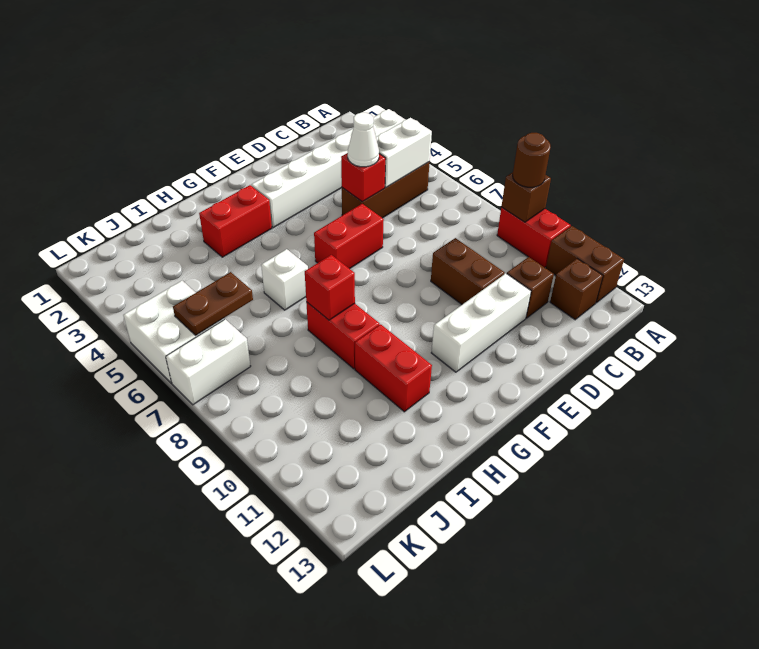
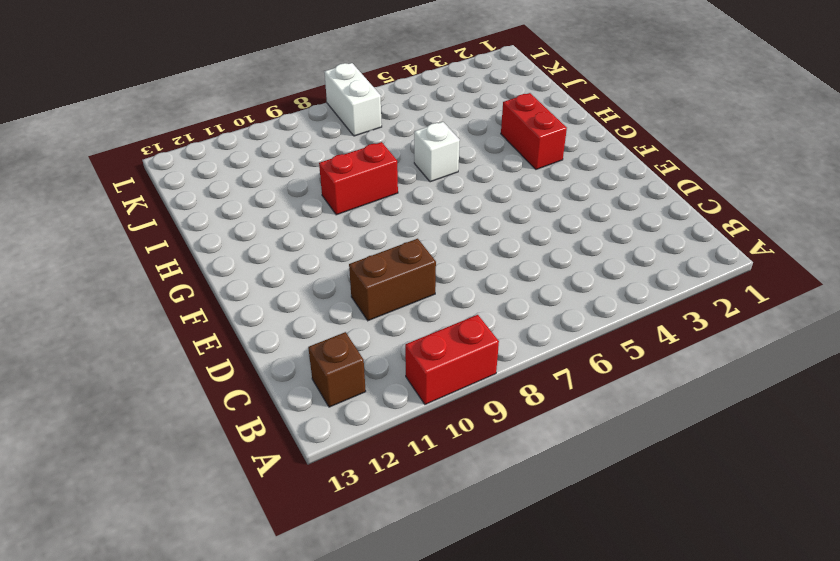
none -> white brick A3:F3 level 1
none -> brown brick A11:A12 level 1
none -> brown brick B5:D5 level 1

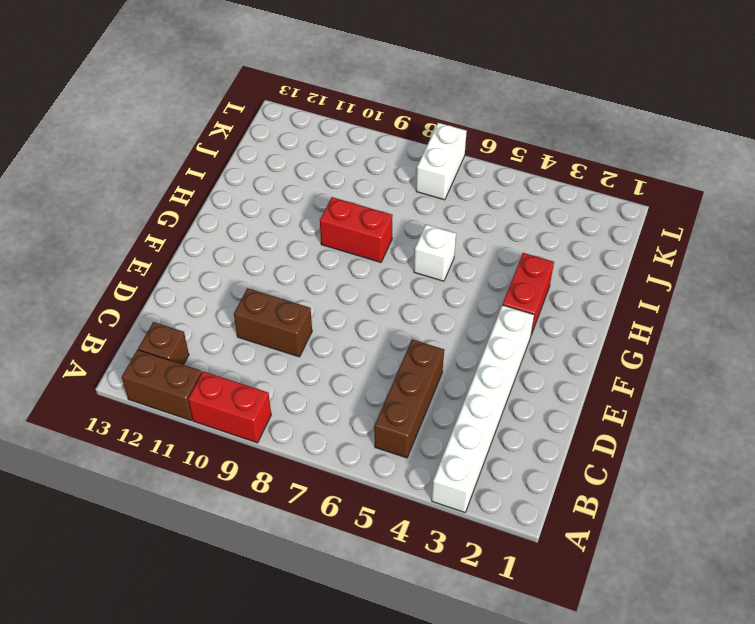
none -> brown brick C11 level 1
none -> white brick D11:F11 level 1
none -> red brick E6:F6 level 1

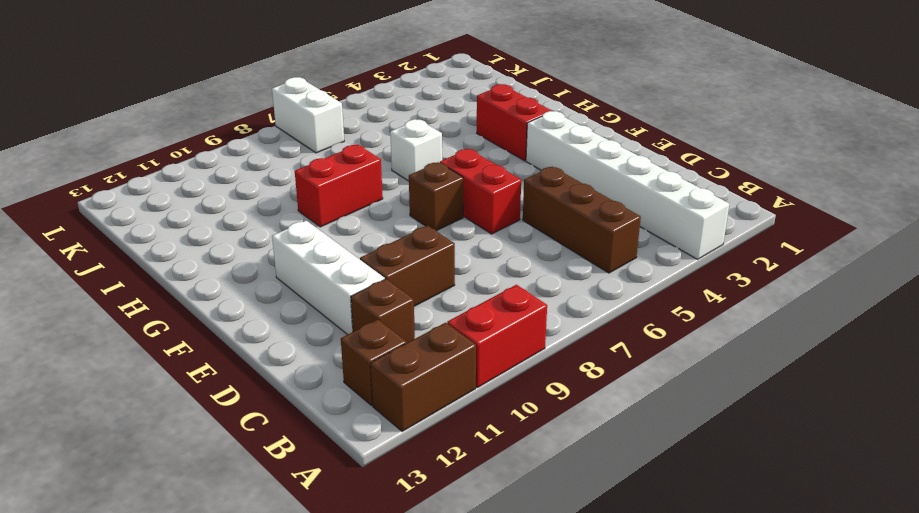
brown brick F7 level 1 -> brown brick A9 level 2
none -> red brick H10:H11 level 1
none -> white brick K5:L6 level 1
none -> white brick B5:C5 level 2

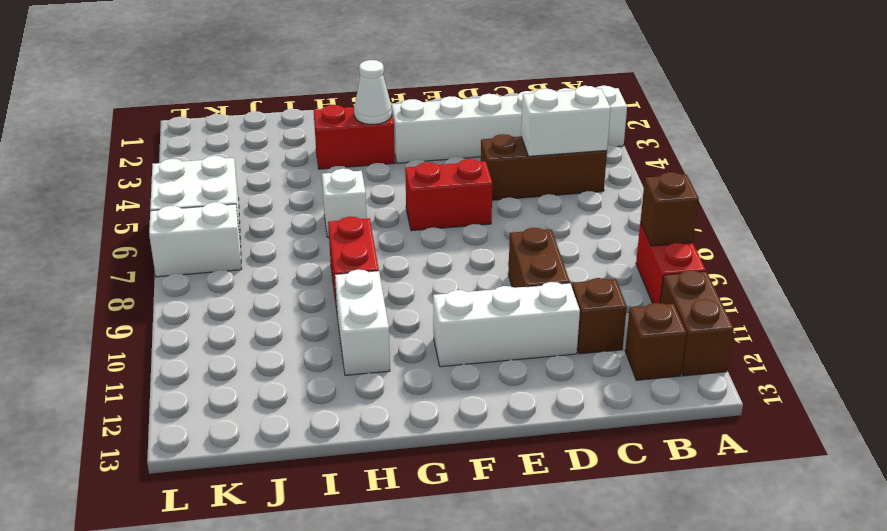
white cone G3 level 2 -> white cone D5 level 3
white brick H10:H11 level 1 -> red brick H10:H11 level 1
none -> red brick D5 level 2
none -> red brick H8 level 2
none -> brown plate J6:K6 level 2

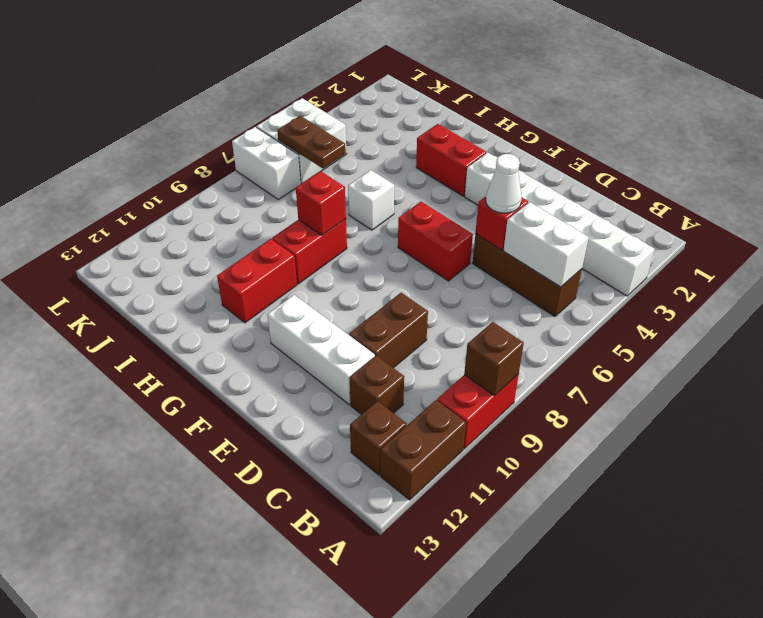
none -> brown round brick A9 level 3

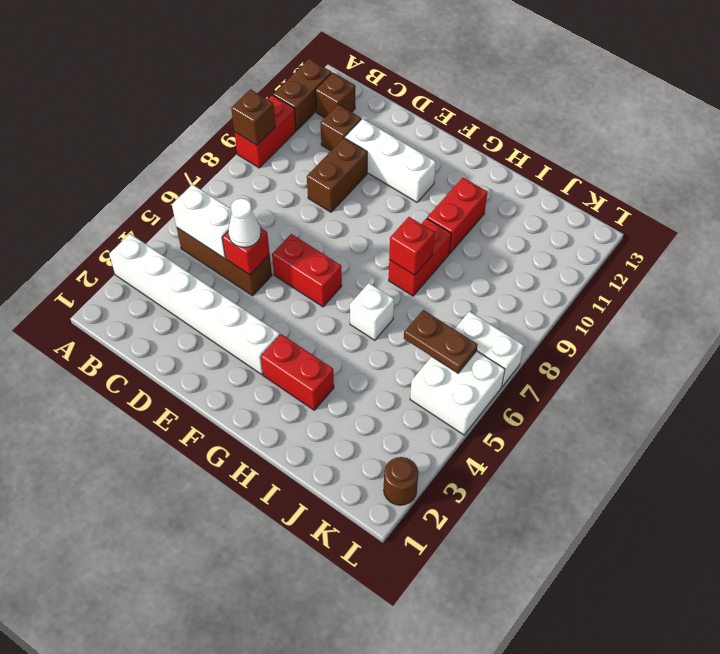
brown round brick L2 level 1 -> brown round brick A9 level 3

